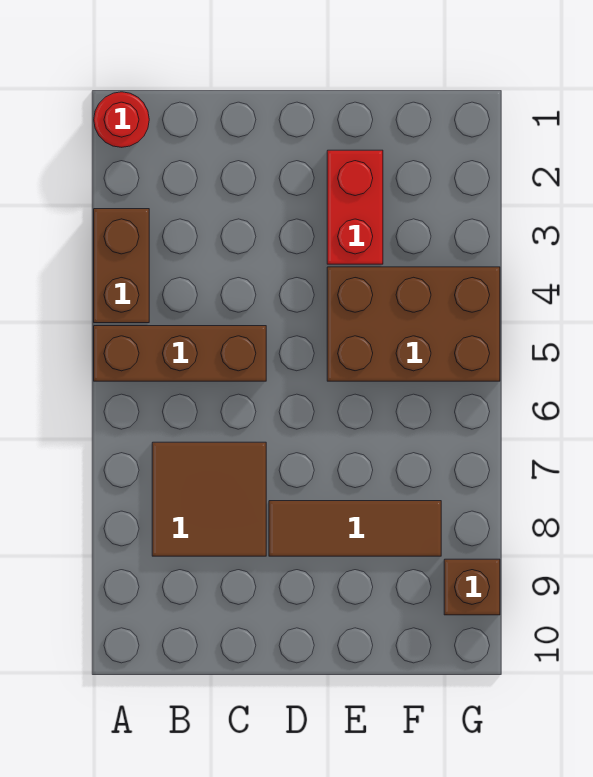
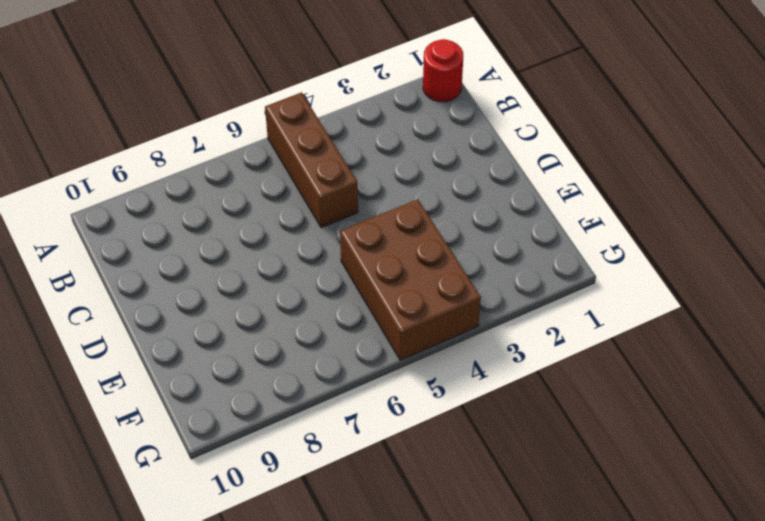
none -> brown brick A3:A4 level 1
none -> brown tile B7:C8 level 1

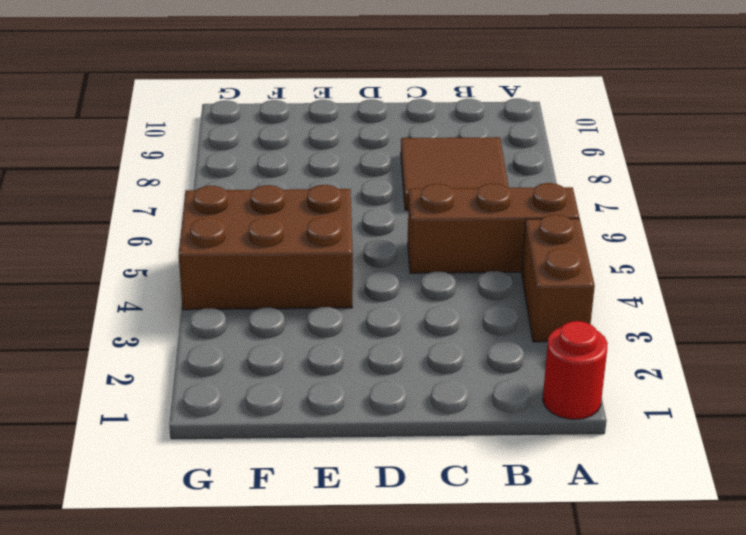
none -> brown tile D8:F8 level 1
none -> red brick E2:E3 level 1

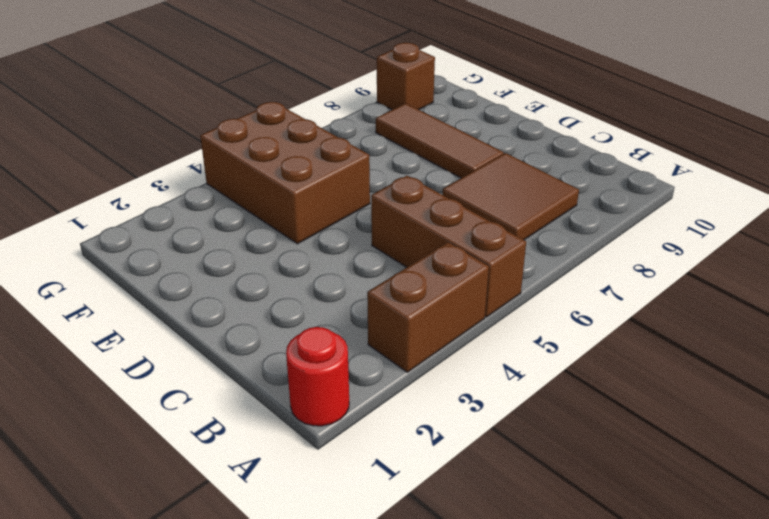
none -> red brick E2:E3 level 1

